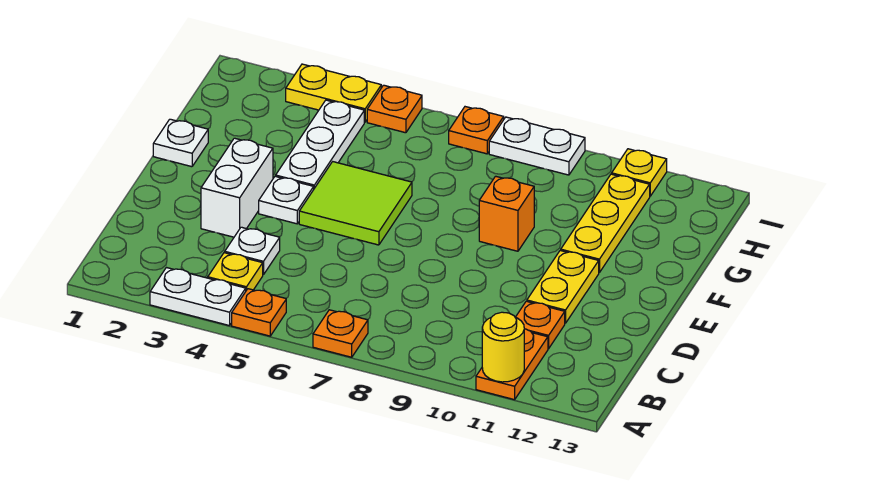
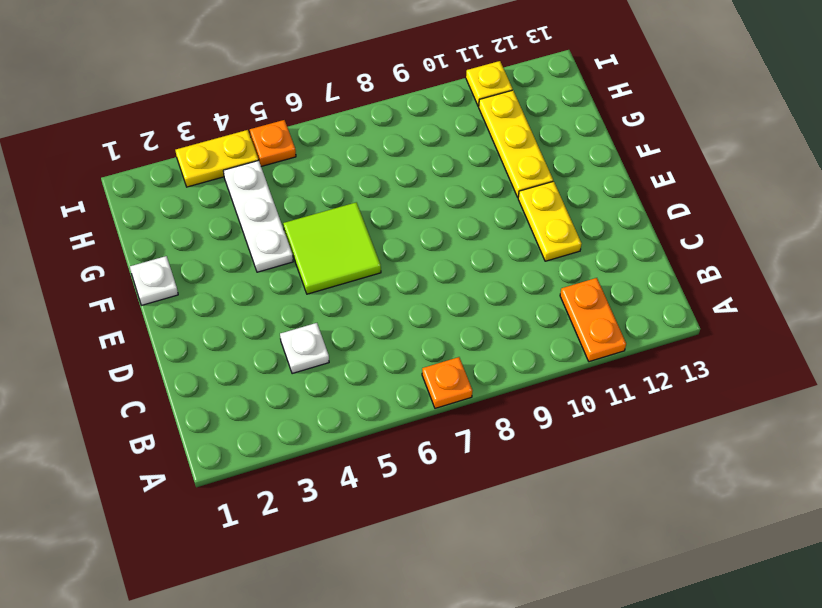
none -> white plate A3:A4 level 1
none -> orange plate A5 level 1
none -> yellow plate B4 level 1

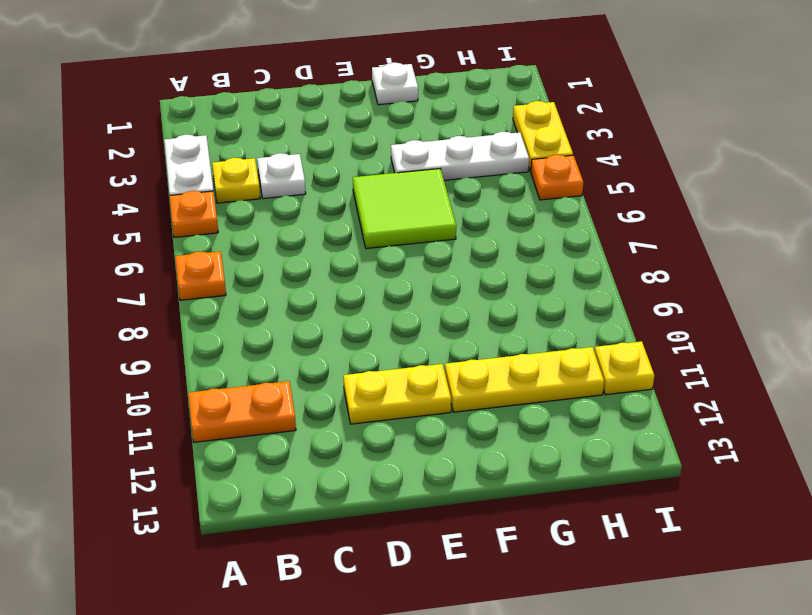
none -> orange plate C11 level 1
none -> white brick D3:E3 level 1
none -> white plate E4 level 1

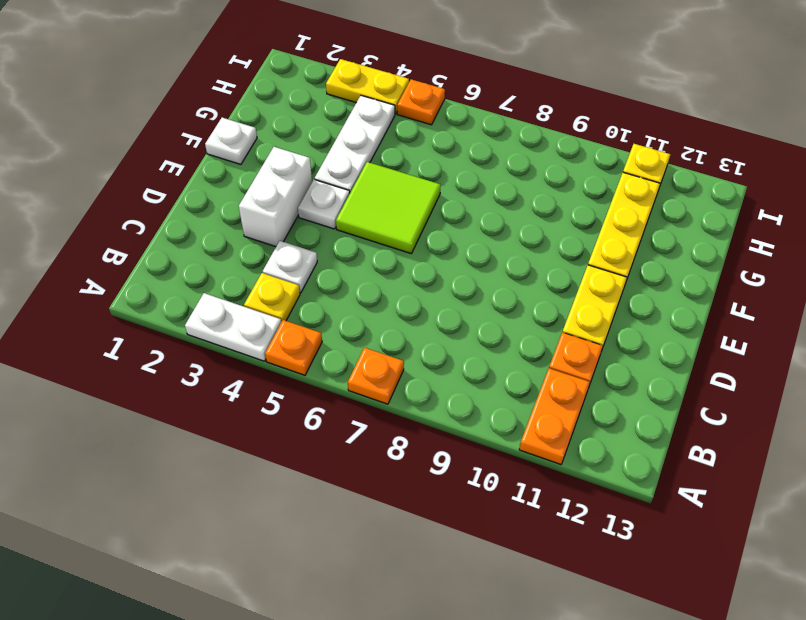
none -> orange brick F9 level 1
none -> orange plate I7 level 1
none -> white plate I8:I9 level 1

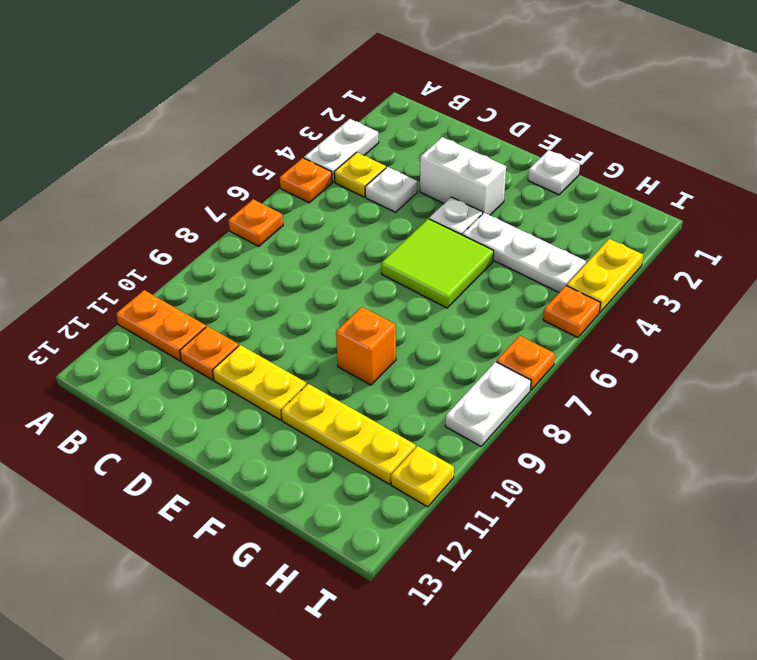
none -> yellow round brick A11 level 2

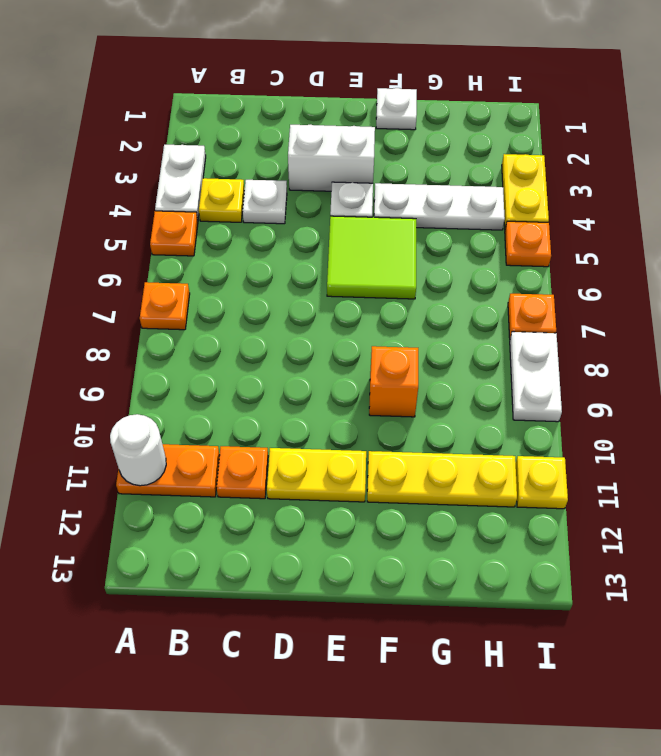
white round brick A11 level 2 -> yellow round brick A11 level 2

